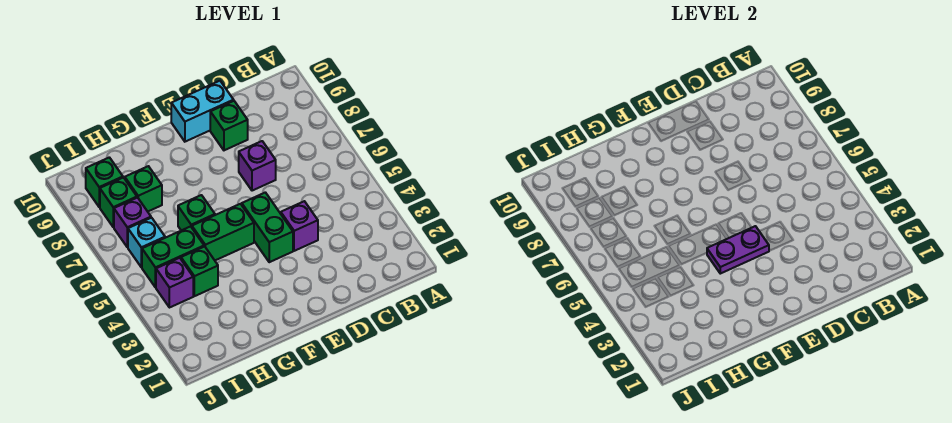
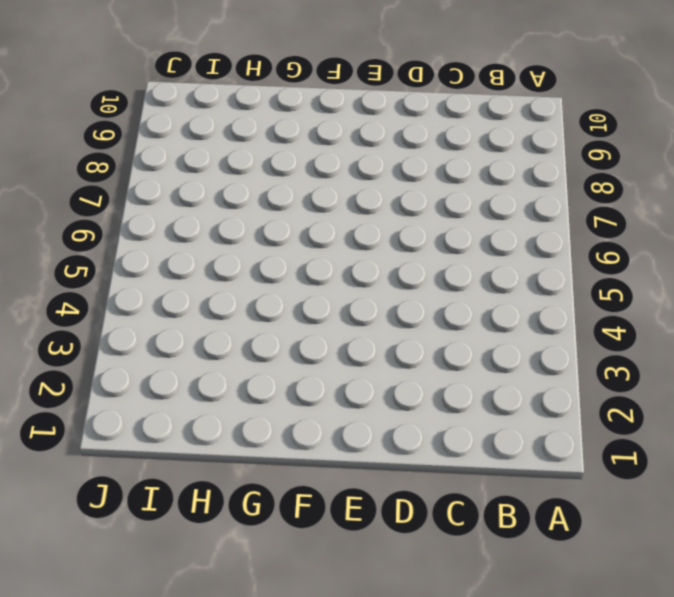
none -> purple brick D4 level 1
none -> purple brick D7 level 1
none -> green brick D9 level 1

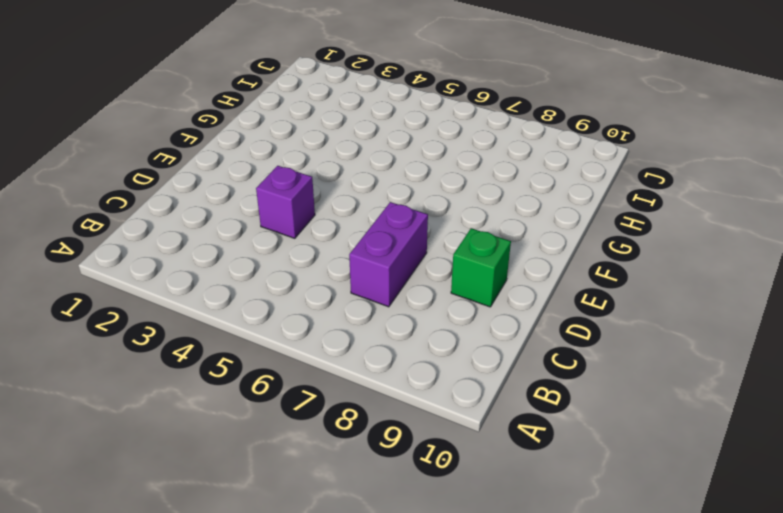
purple brick C7:D7 level 1 -> purple brick D7 level 1
none -> cyan brick D10:E10 level 1
none -> green brick E4:E5 level 1
none -> green brick F5:G5 level 1

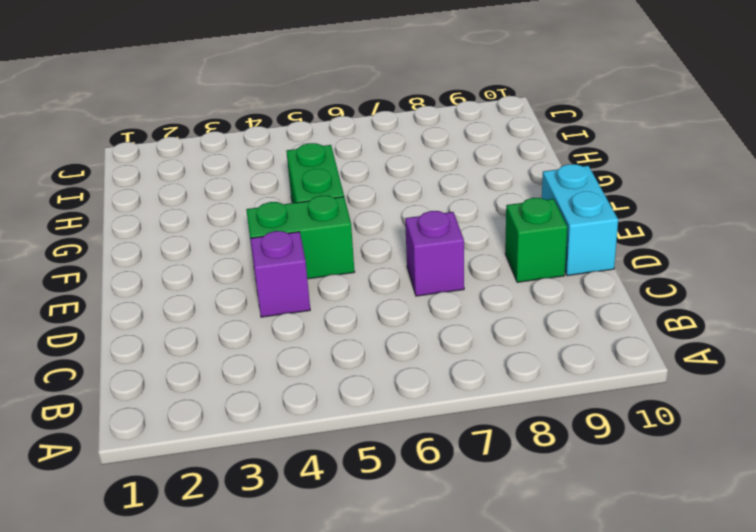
none -> green brick G6 level 1
none -> green brick H4 level 1
none -> green brick H5:I5 level 1

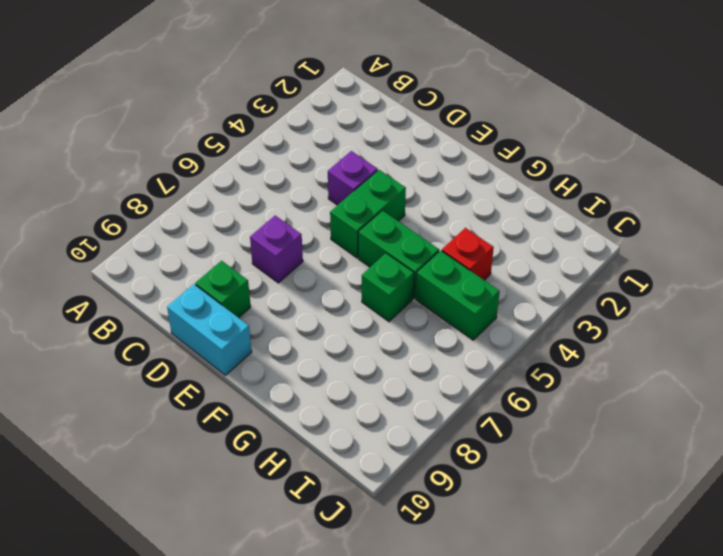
red brick H4 level 1 -> green brick H4 level 1
none -> green brick H8 level 1
none -> purple brick I4 level 1
none -> cyan brick I6 level 1

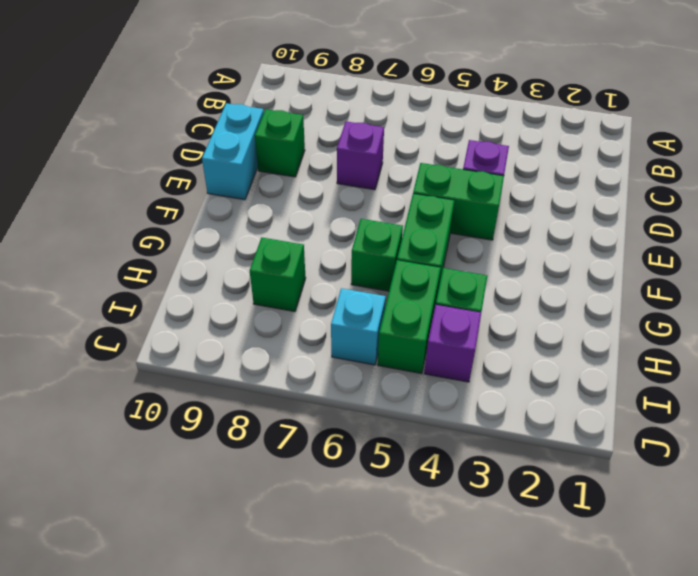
none -> purple brick I7 level 1
none -> green brick I8 level 1
none -> green brick I9 level 1

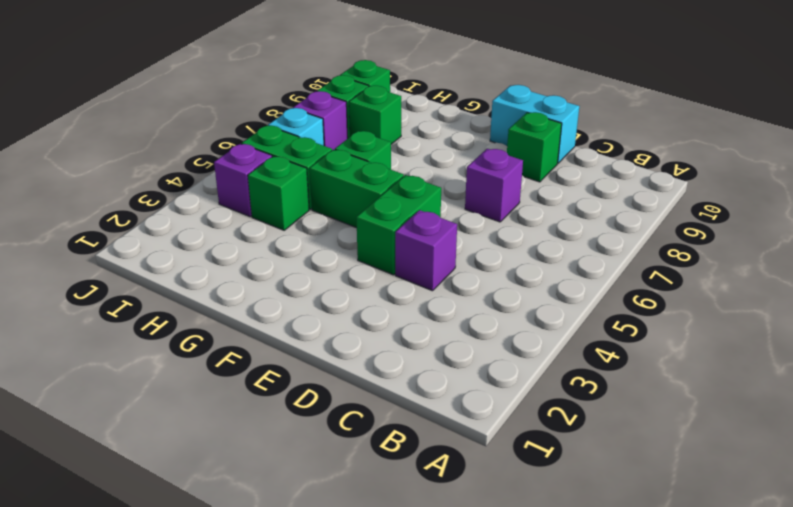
none -> purple plate E4:F4 level 2

